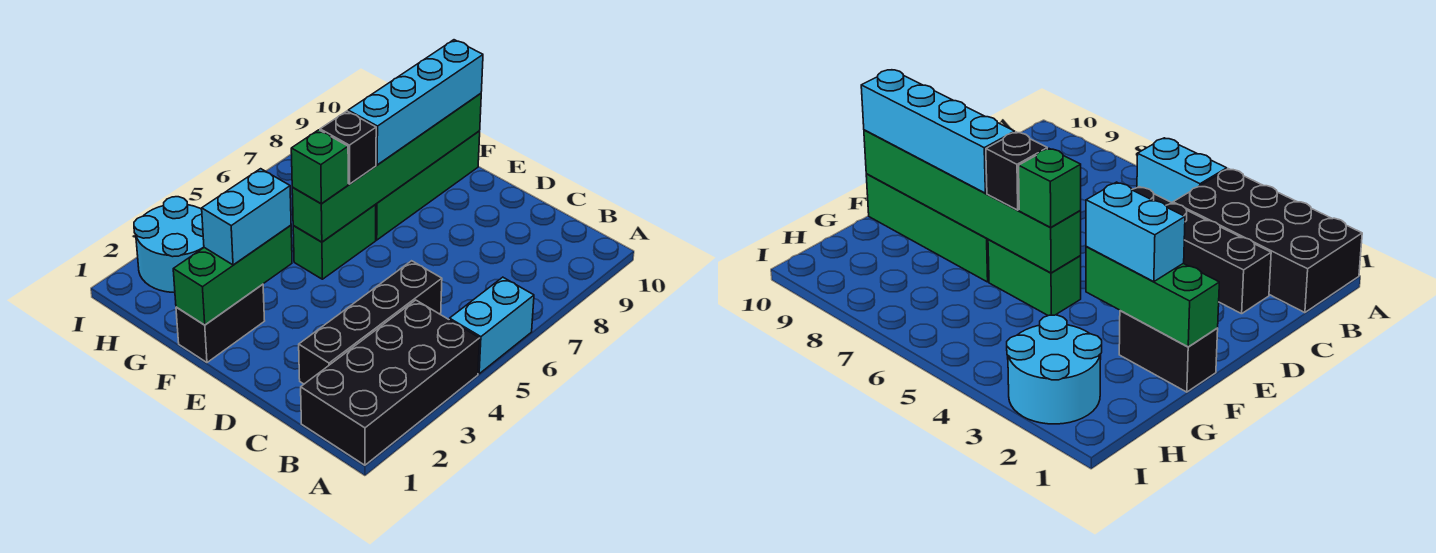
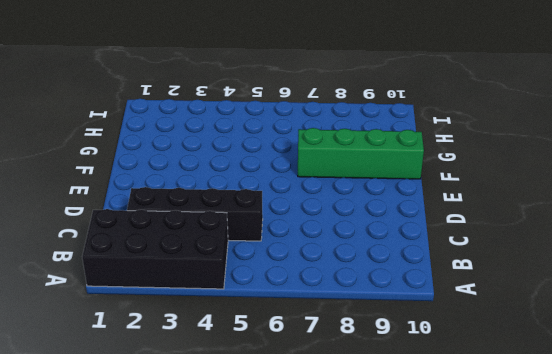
none -> cyan brick A5:A6 level 1
none -> black brick F1:F2 level 1
none -> green brick F5:F6 level 1

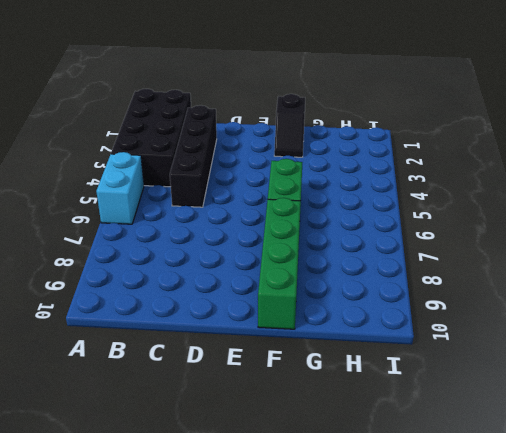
black slope F1:F2 level 1 top 1 -> black brick F1:F2 level 1
none -> cyan round brick H2:I3 level 1
none -> green brick F1:F3 level 2
none -> green brick F5:F10 level 2

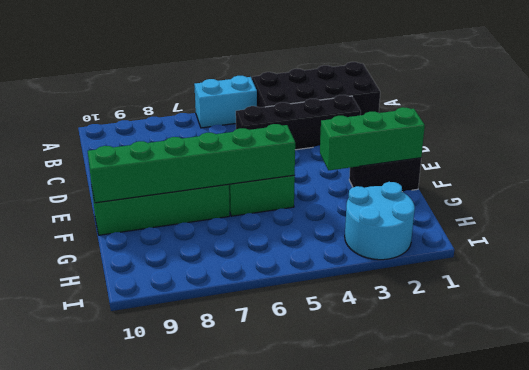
none -> cyan brick F2:F3 level 3
none -> green brick F5 level 3
none -> black brick F6 level 3

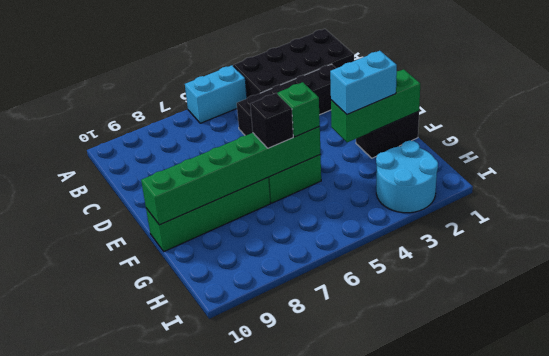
none -> cyan brick F7:F10 level 3

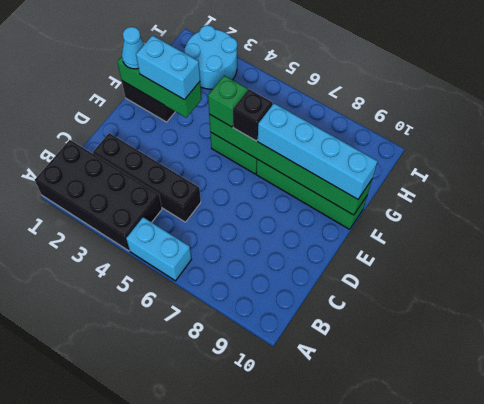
cyan cone F1 level 3 -> none

